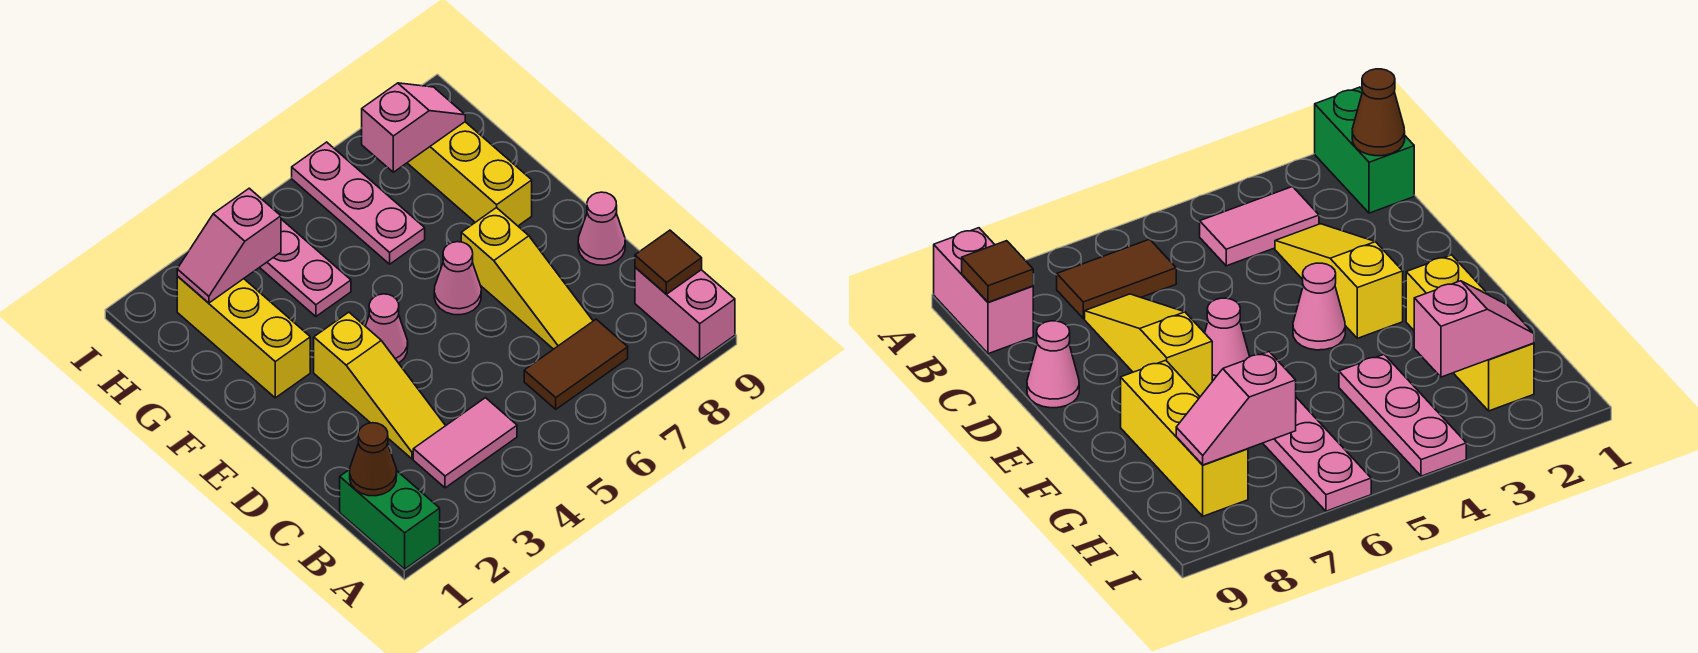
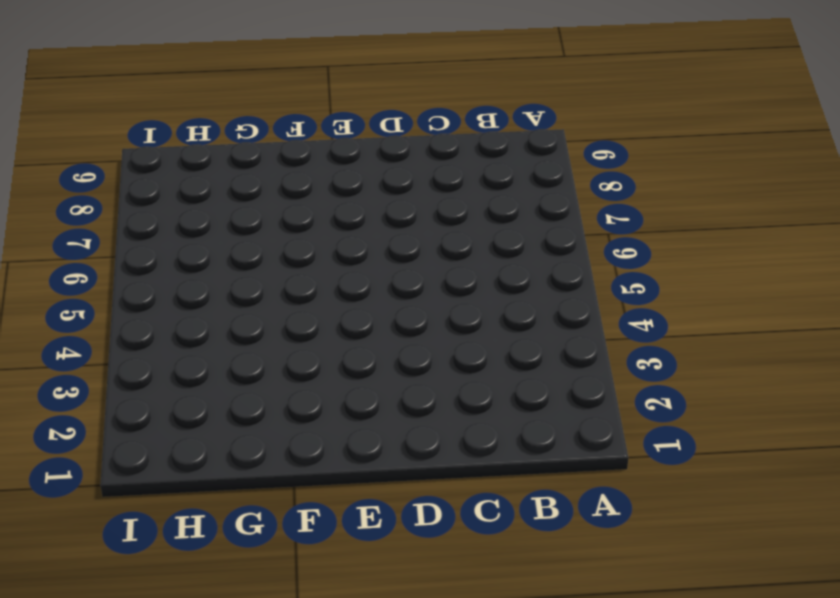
none -> green brick A1:B1 level 1
none -> pink brick A9:B9 level 1
none -> pink tile B3:B4 level 1

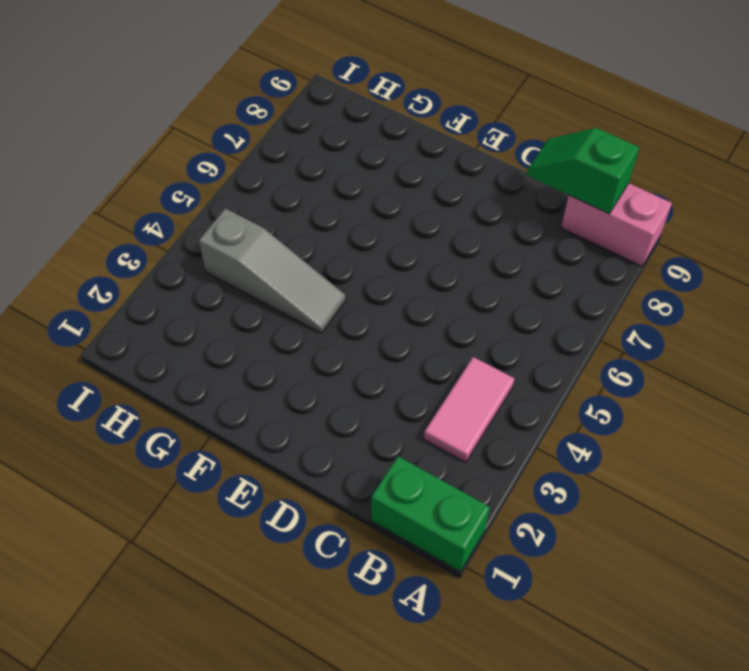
green slope B9:C9 level 2 top B -> brown tile B9 level 2
grey slope F4:H4 level 1 top H -> pink plate G4:I4 level 1
none -> brown tile B6:B7 level 1
none -> yellow slope C3:E3 level 1 top E
none -> yellow slope C7:E7 level 1 top E

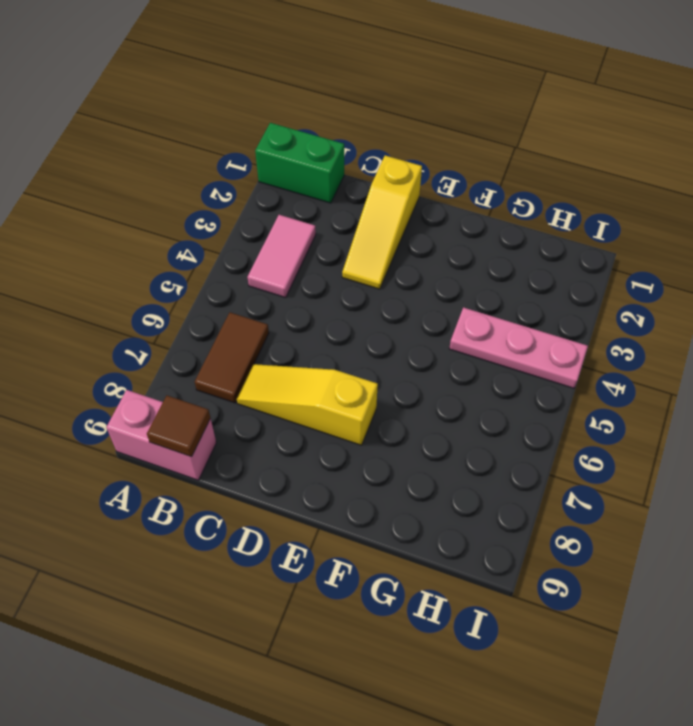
yellow slope D1:D3 level 1 top 1 -> yellow slope C3:E3 level 1 top E
none -> pink cone D9 level 1
none -> pink cone E4 level 1
none -> pink cone E6 level 1

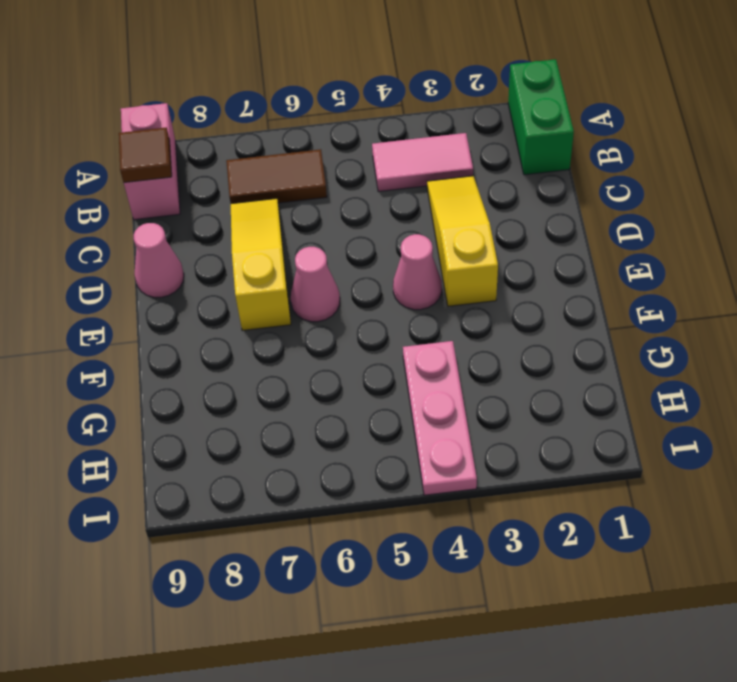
none -> yellow brick F2:H2 level 1
none -> yellow brick F8:H8 level 1
none -> pink plate G6:I6 level 1

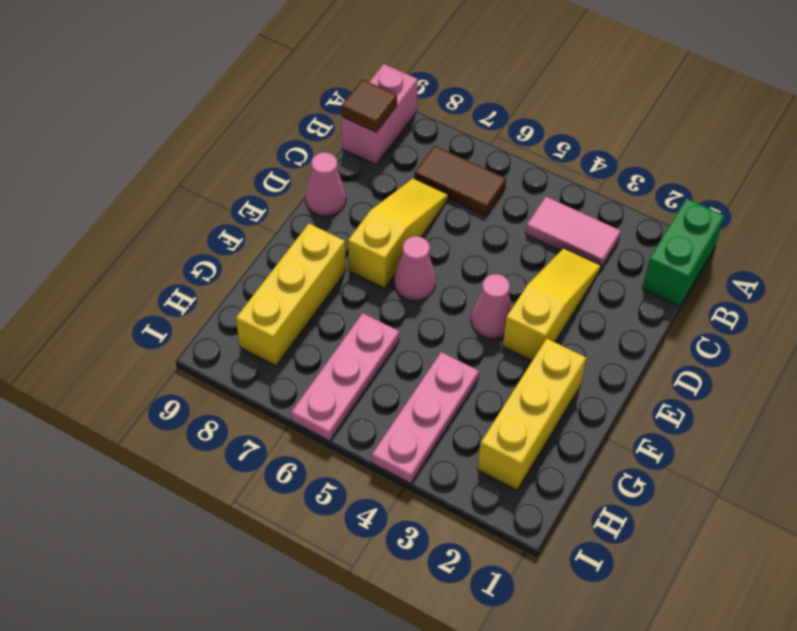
none -> brown cone B1 level 2
none -> pink slope H2:H3 level 2 top 3
none -> pink slope H7:H8 level 2 top 7

